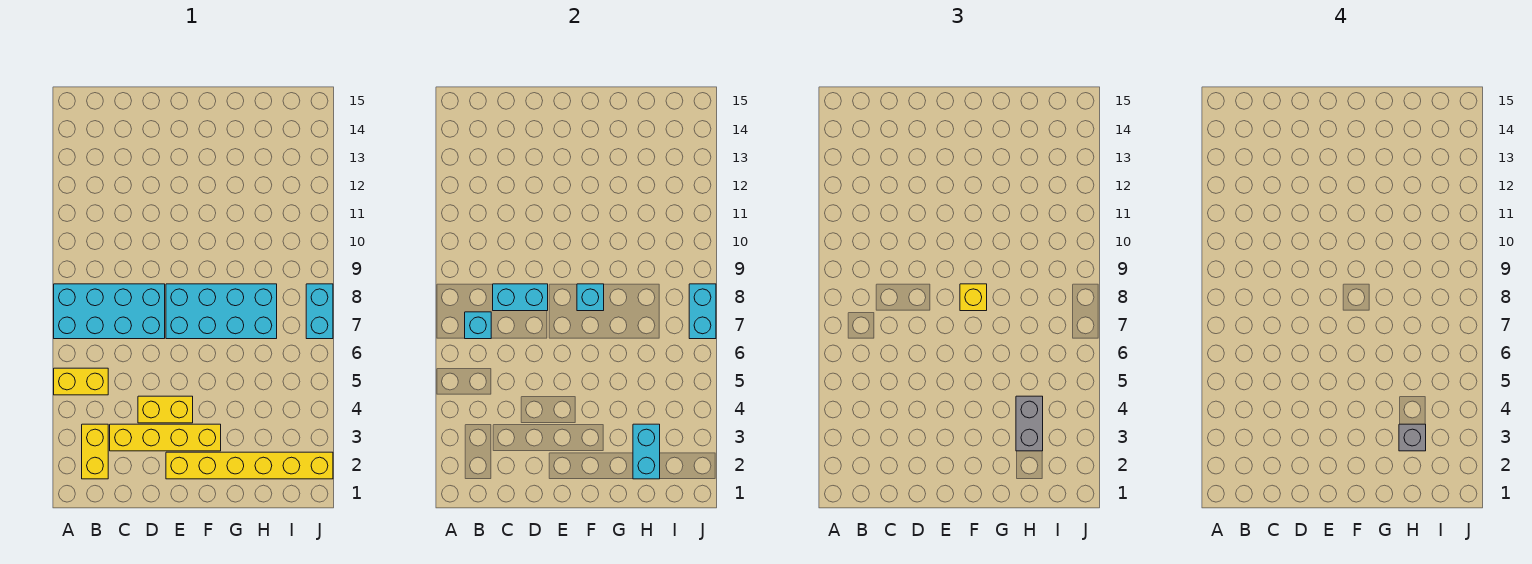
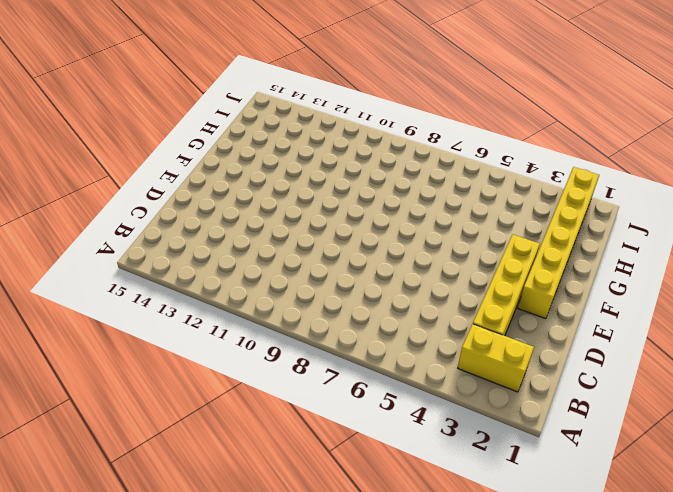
none -> yellow brick A5:B5 level 1
none -> cyan brick A7:D8 level 1
none -> yellow brick D4:E4 level 1

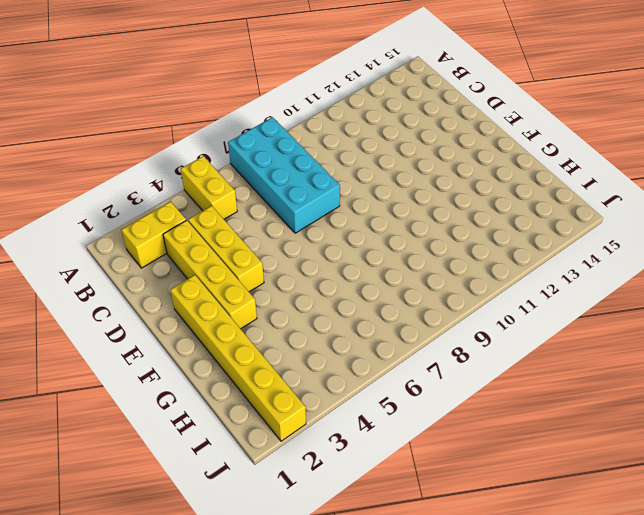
yellow brick C4:E4 level 1 -> yellow brick D4:E4 level 1
none -> cyan brick E7:H8 level 1
none -> cyan brick J7:J8 level 1
none -> cyan brick B7 level 2

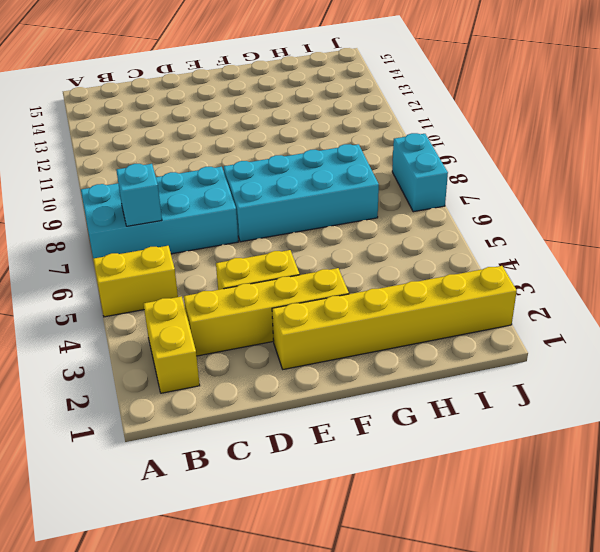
none -> cyan brick C8:D8 level 2
none -> cyan brick F8 level 2
none -> cyan brick H2:H3 level 2

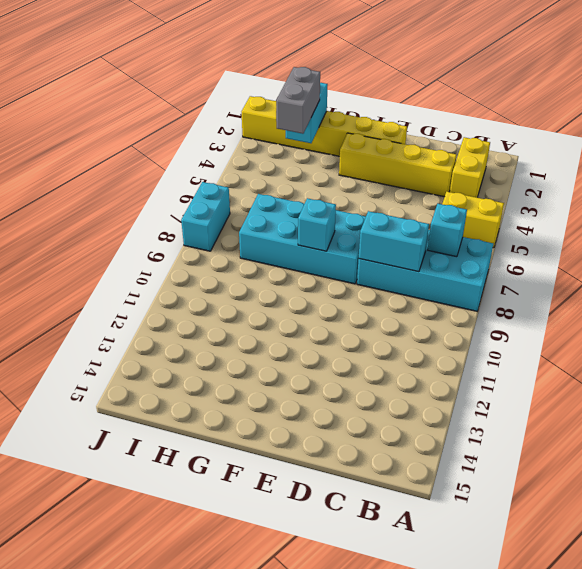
none -> yellow brick D4:E4 level 1
none -> cyan brick J7:J8 level 2
none -> yellow brick F8 level 3

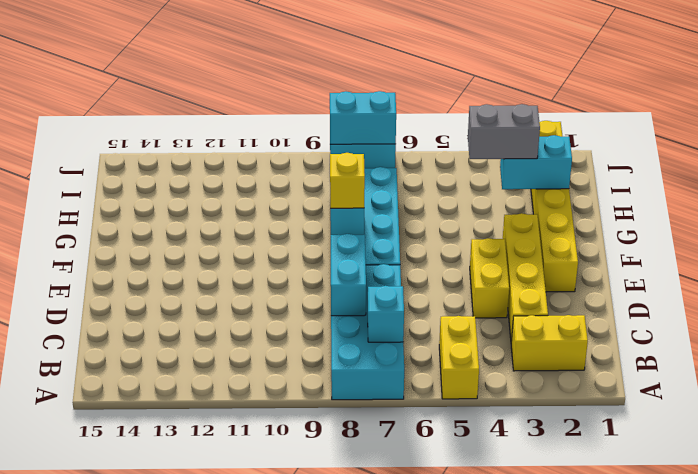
none -> grey brick H3 level 4

